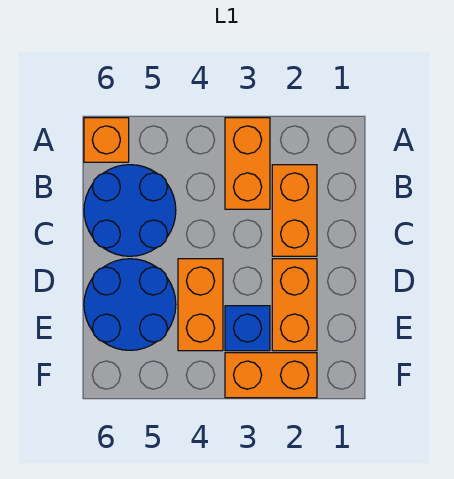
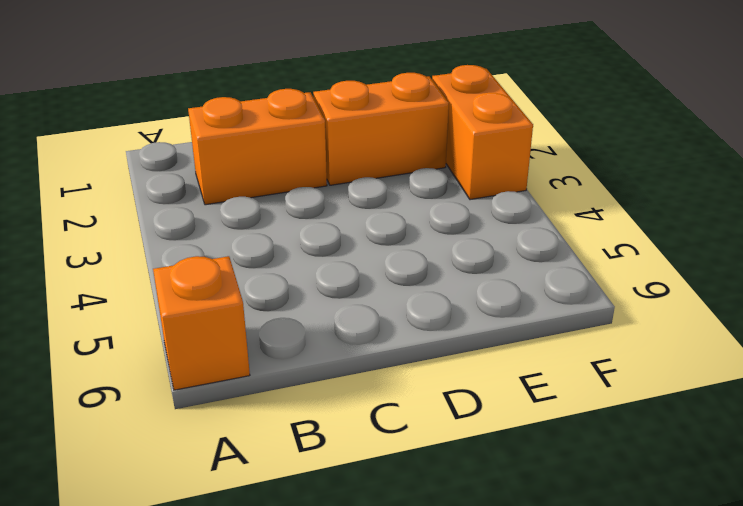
none -> orange brick A3:B3 level 1
none -> blue round brick B5:C6 level 1

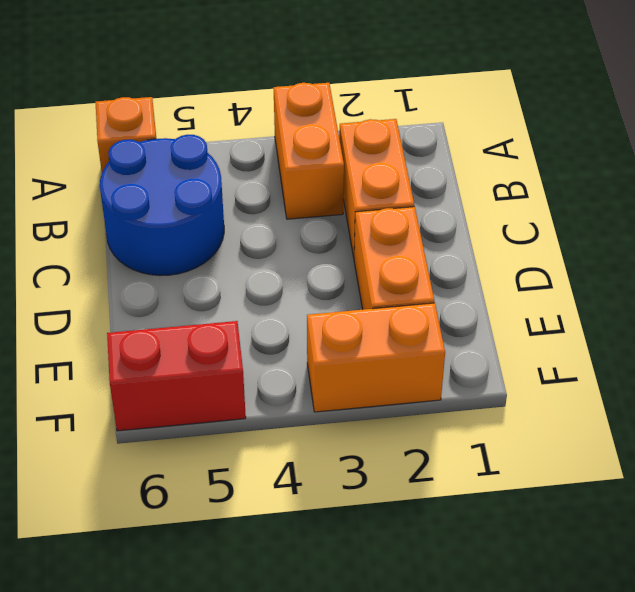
red brick F5:F6 level 1 -> none
none -> orange brick D4:E4 level 1
none -> blue round brick D5:E6 level 1

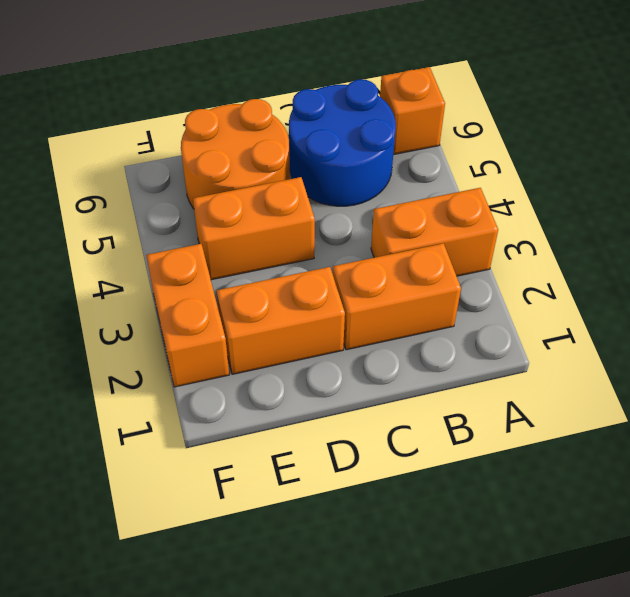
orange round brick D5:E6 level 1 -> blue round brick D5:E6 level 1
none -> blue brick E3 level 1

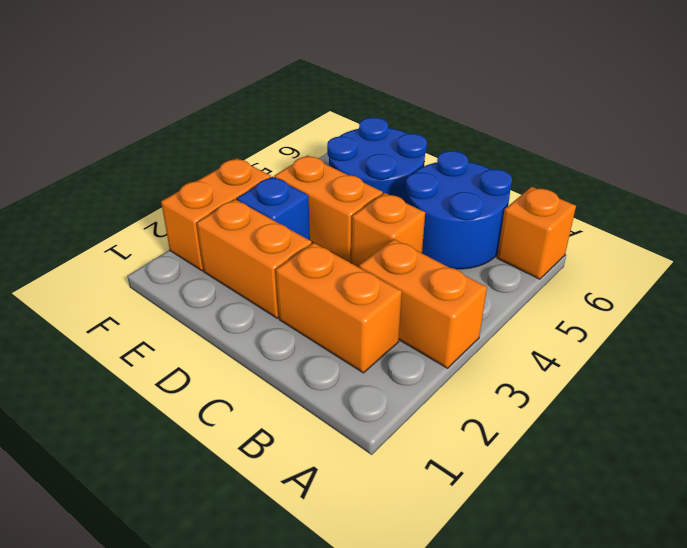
orange brick C4 level 1 -> none

